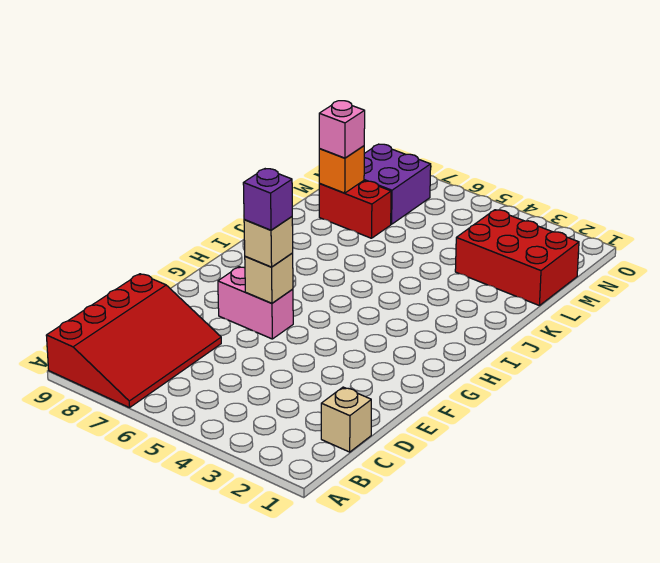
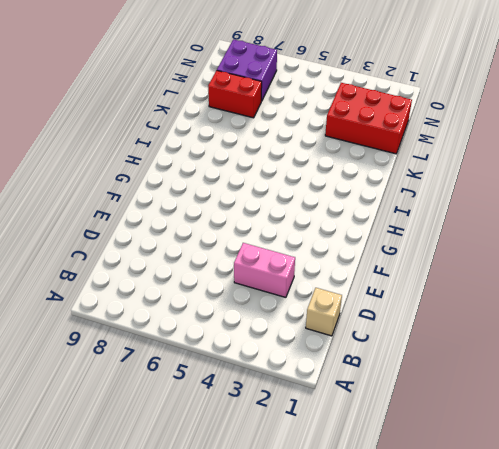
pink brick D3:D4 level 1 -> pink brick F6:F7 level 1
none -> red slope A7:D9 level 1 top 9
none -> tan brick F6 level 2

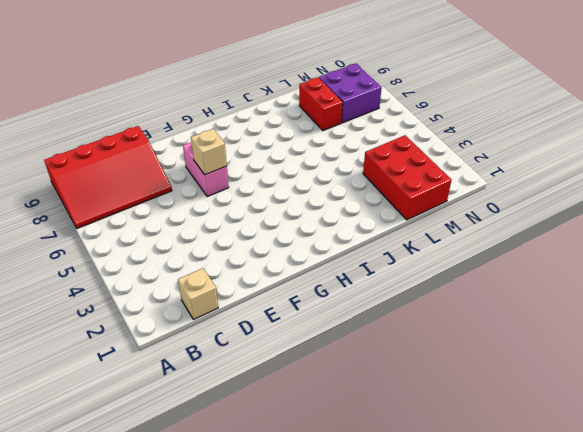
none -> orange brick L8 level 2
none -> tan brick F6 level 3

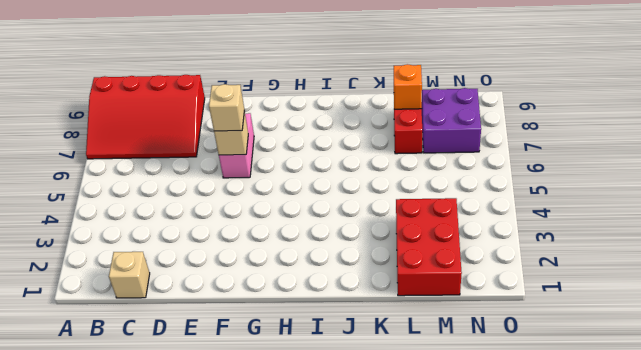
none -> pink brick L8 level 3
none -> purple brick F6 level 4

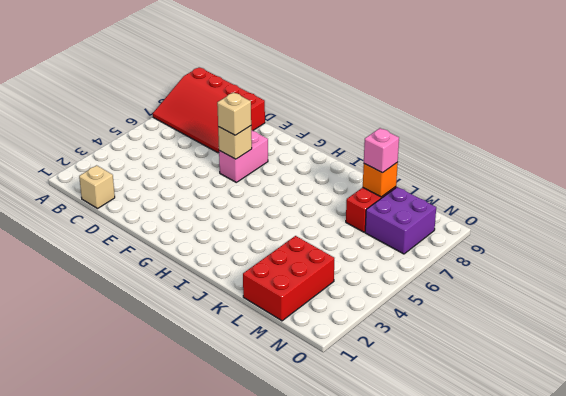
none -> purple brick F6 level 4

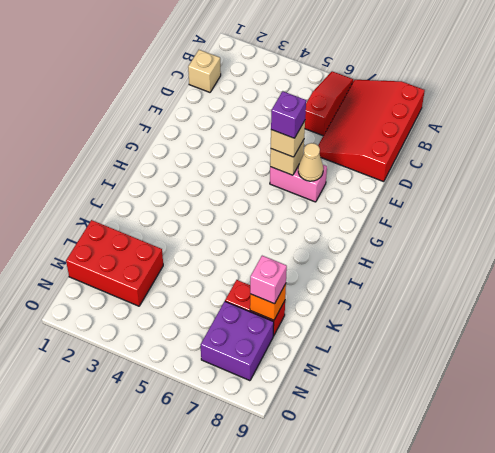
red slope A6:C6 level 1 top C -> none
tan cone F7 level 2 -> none

